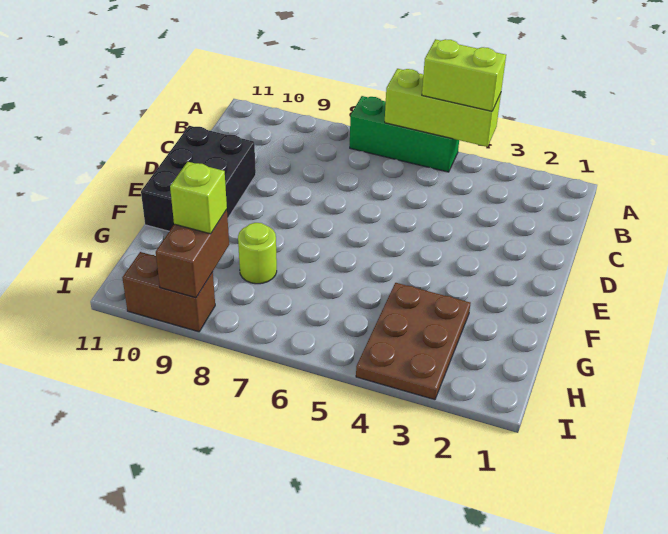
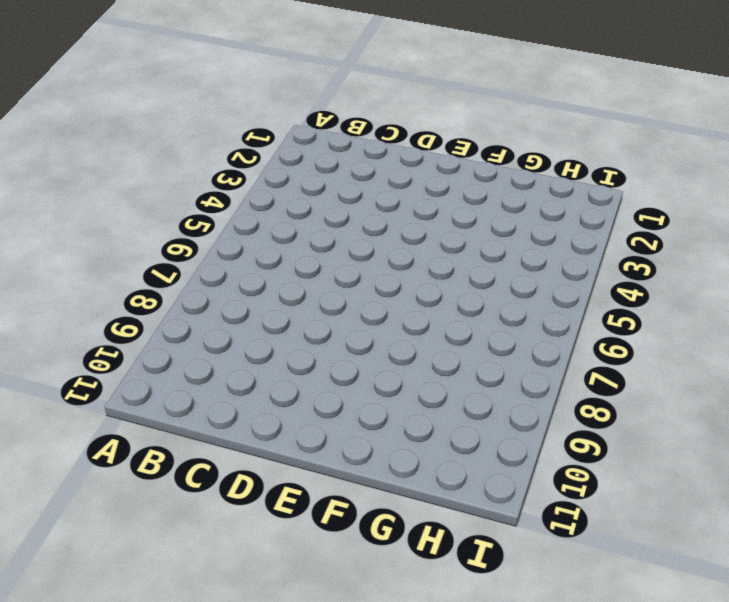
none -> green brick A5:A7 level 1
none -> black brick D10:F11 level 1

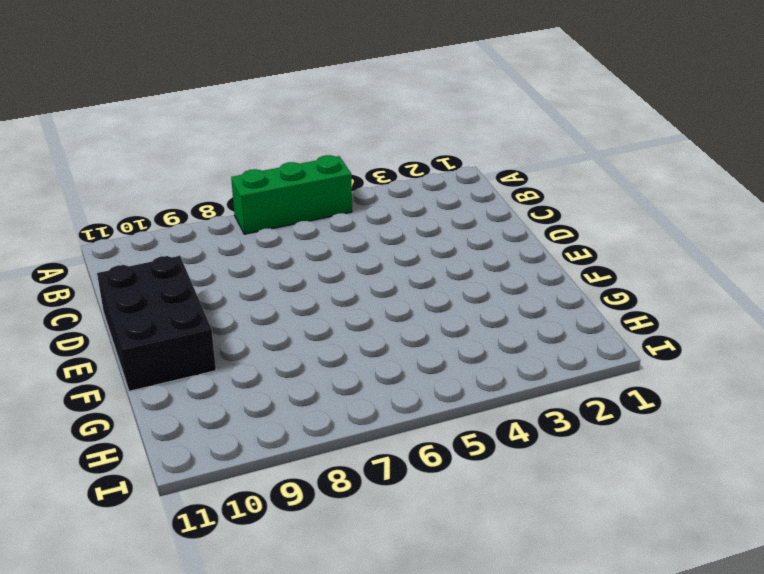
none -> brown plate G3:I4 level 1
none -> lime round brick G8 level 1

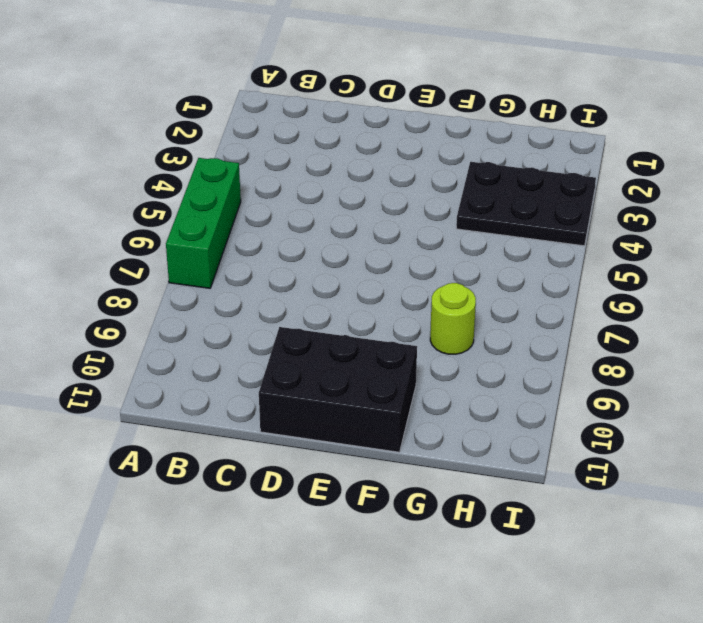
black plate G3:I4 level 1 -> brown plate G3:I4 level 1
none -> brown brick I9:I10 level 1
none -> lime brick A4:A6 level 2

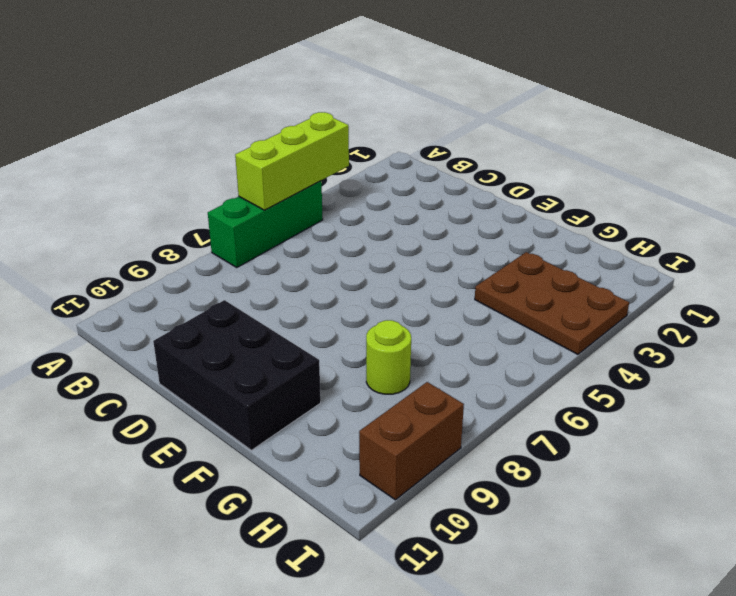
none -> brown brick H9:I9 level 2
none -> lime brick A4:A5 level 3

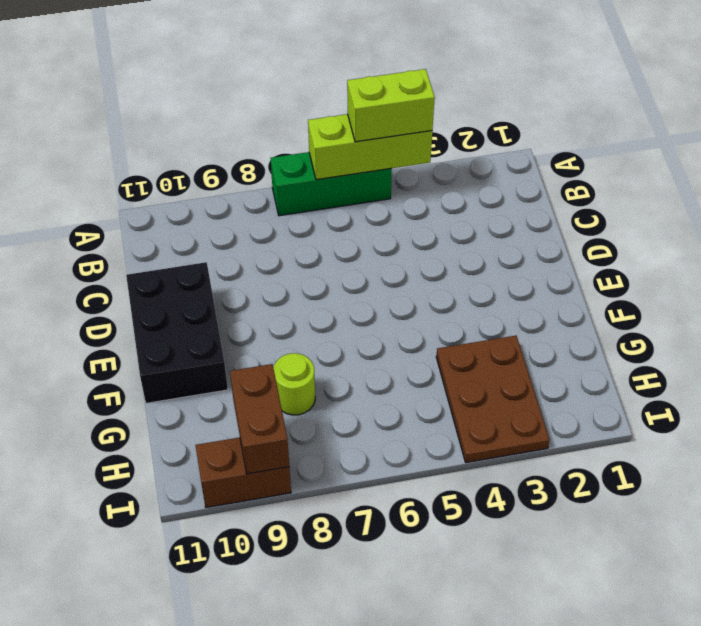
none -> lime brick H9 level 3

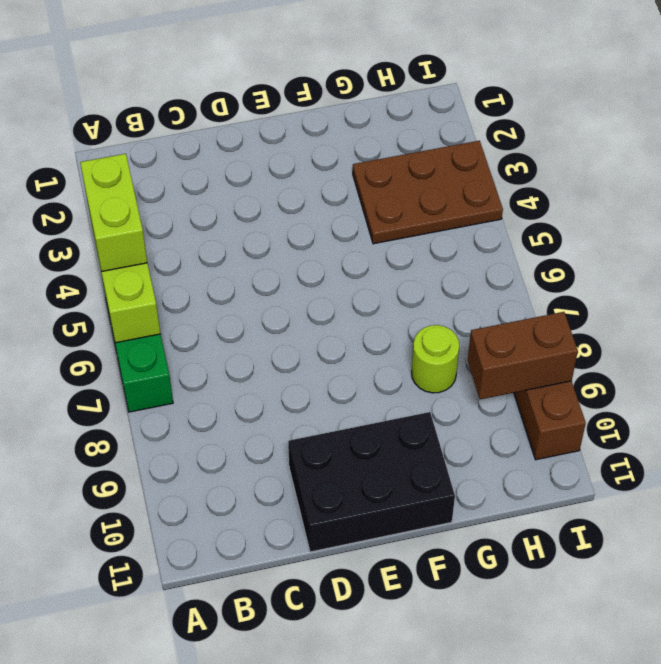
none -> lime brick H9 level 3

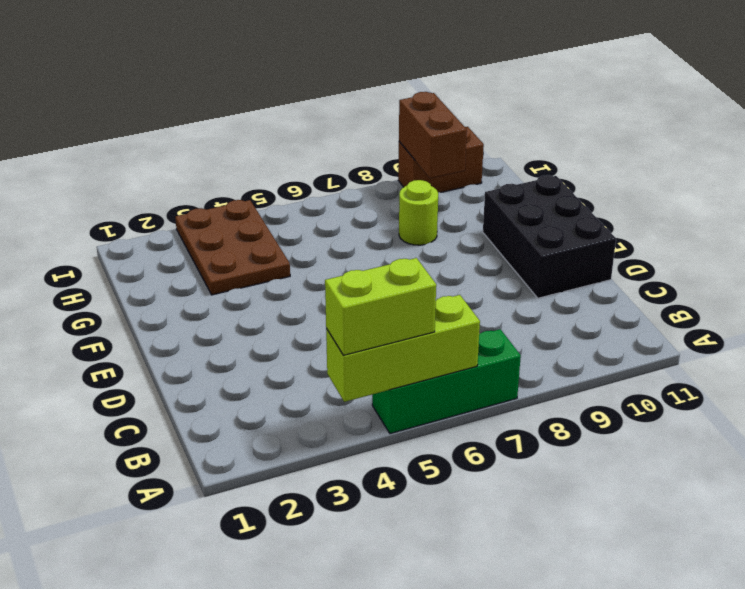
none -> lime brick H9 level 3

